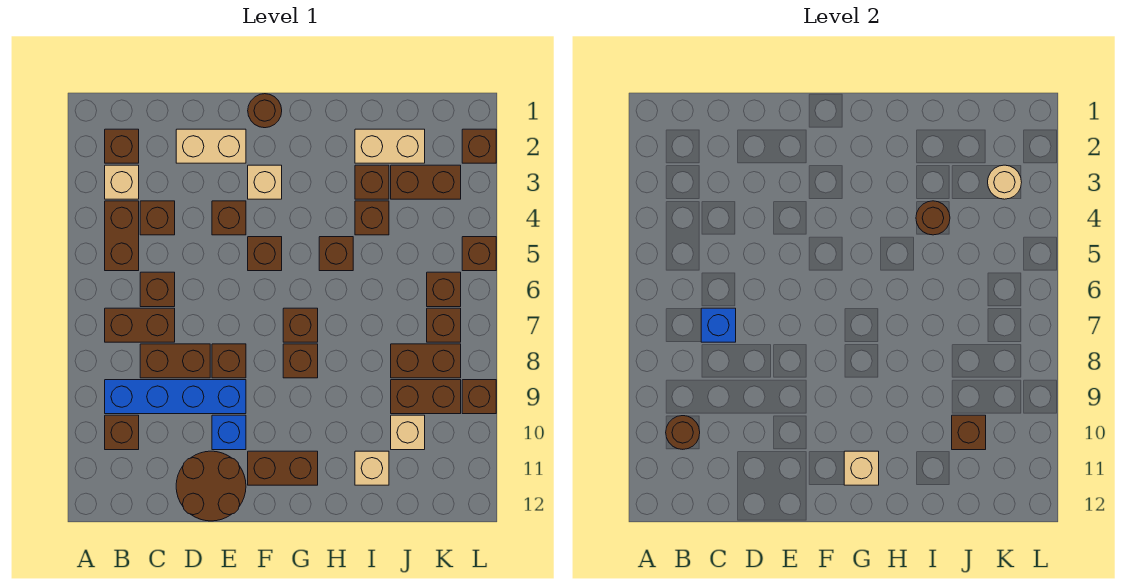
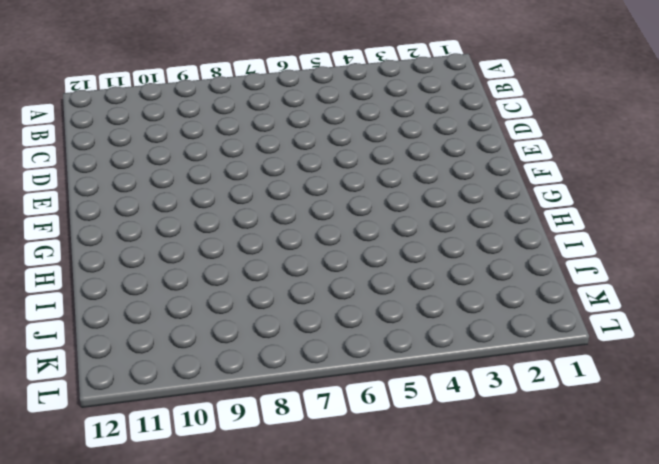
none -> brown brick B2 level 1
none -> tan brick B3 level 1
none -> brown brick B4:B5 level 1
none -> brown brick B7:C7 level 1

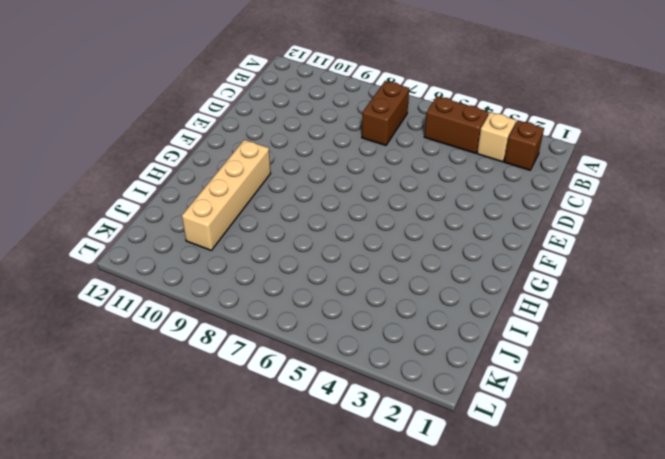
tan brick G10:J10 level 1 -> tan brick J10 level 1
none -> blue brick B9:E9 level 1
none -> brown brick B10 level 1
none -> brown brick C4 level 1
none -> brown brick C6 level 1

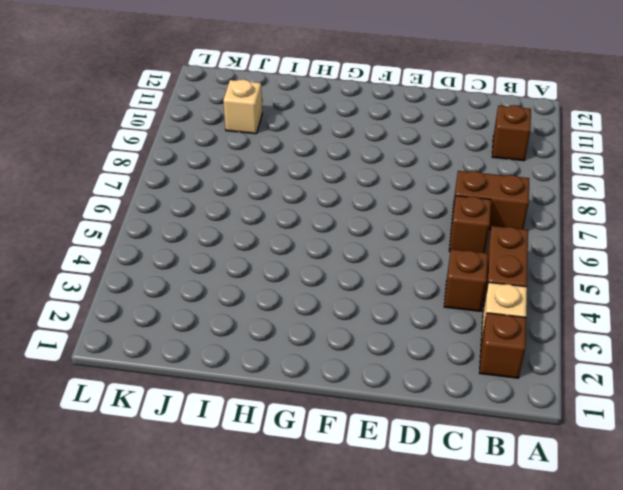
none -> blue brick B9:E9 level 1
none -> brown brick C8:D8 level 1
none -> tan brick D2:E2 level 1
none -> brown round brick D11:E12 level 1

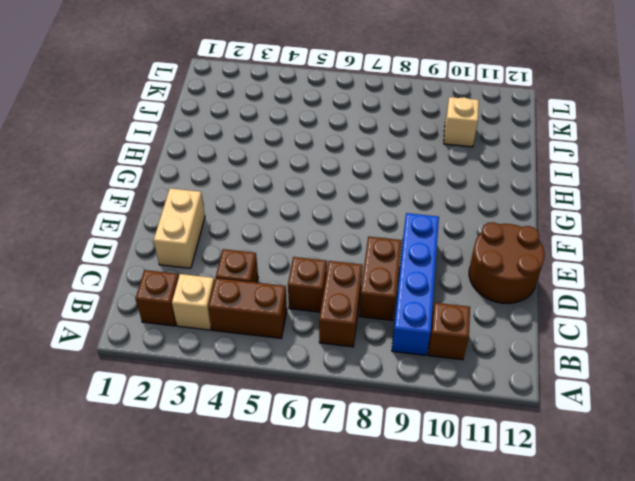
none -> brown brick E4 level 1
none -> brown brick E8 level 1
none -> blue brick E10 level 1
none -> brown round brick F1 level 1

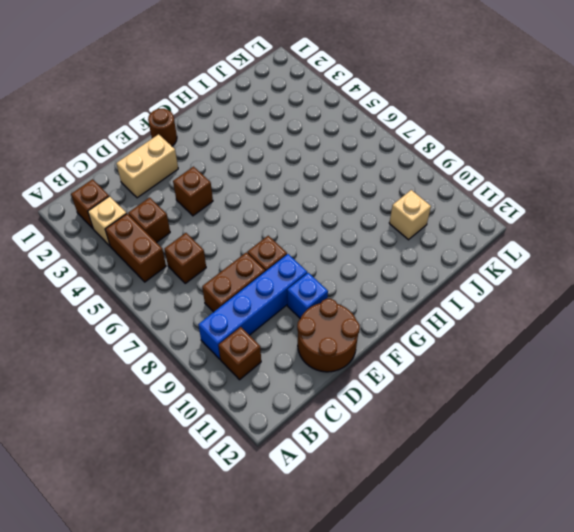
none -> brown brick B7:C7 level 1
none -> tan brick F3 level 1
none -> brown brick F5 level 1
none -> brown brick F11:G11 level 1

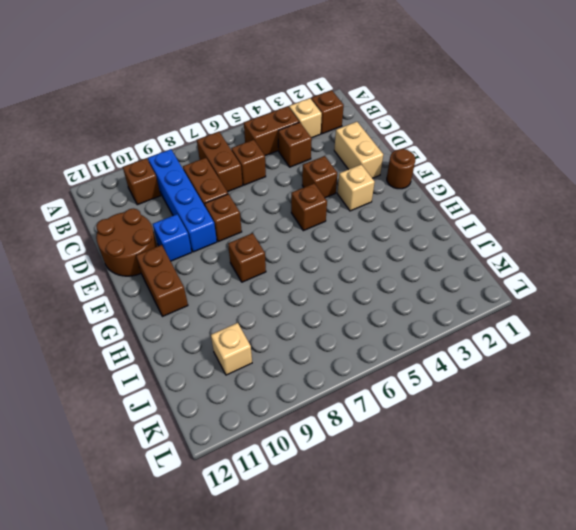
none -> brown brick G7 level 1
none -> brown brick H5 level 1
none -> tan brick I2:J2 level 1
none -> brown brick I3 level 1

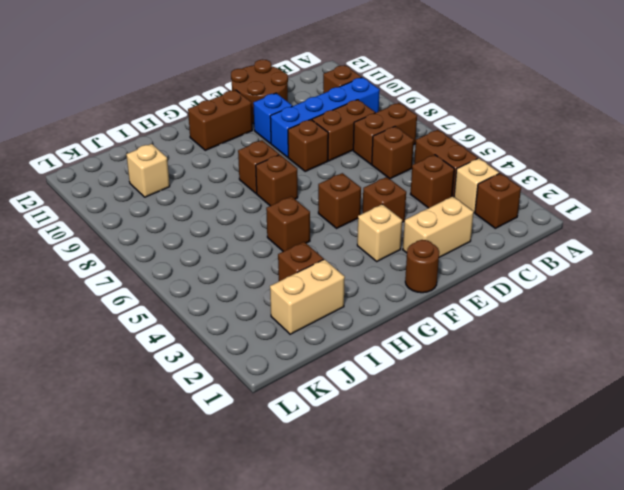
none -> brown brick I4 level 1
none -> tan brick I11 level 1
none -> brown brick J3:K3 level 1
none -> brown brick J8:K8 level 1

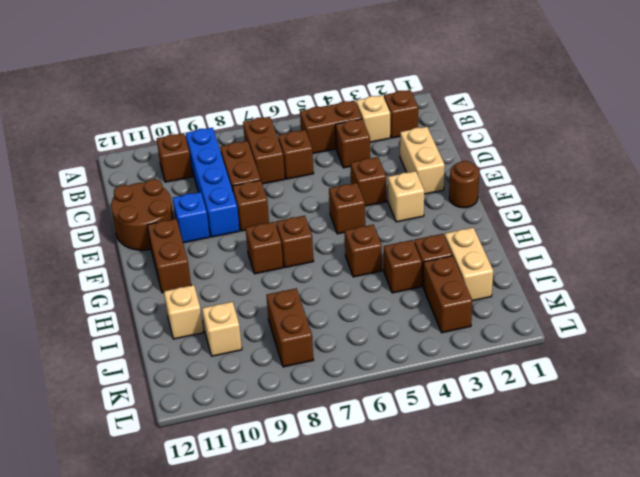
none -> brown brick J9:K9 level 1
none -> brown brick K6 level 1
none -> brown brick K7 level 1
none -> brown brick L2 level 1

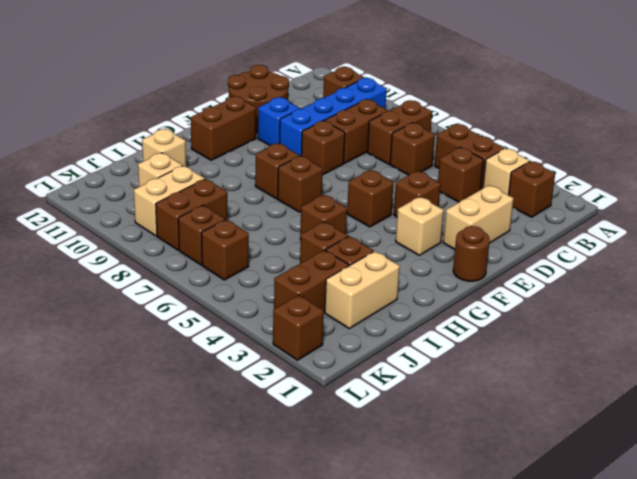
tan brick J9:K9 level 1 -> brown brick J9:K9 level 1
none -> brown brick L5 level 1
none -> brown brick L9 level 1
none -> brown round brick B10 level 2
none -> blue brick C7 level 2

